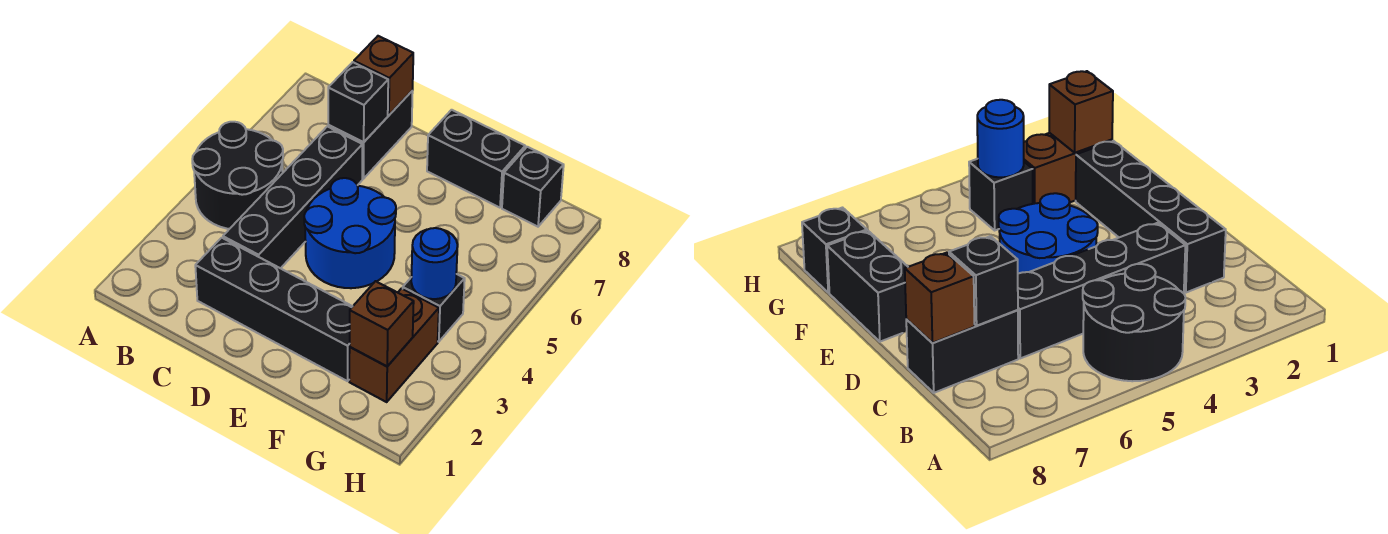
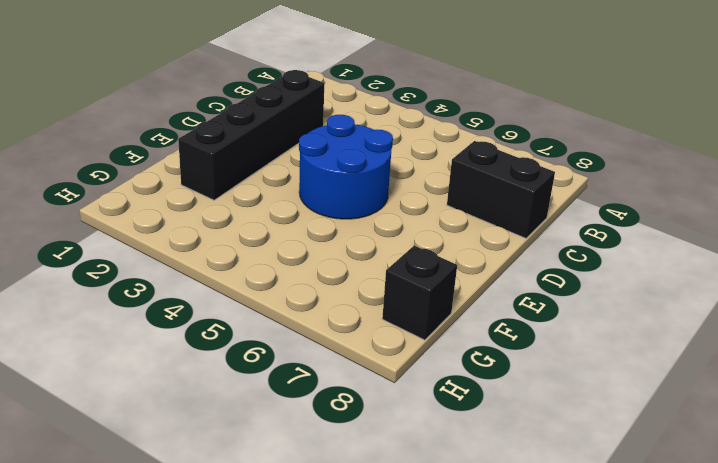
none -> black round brick A4:B5 level 1
none -> black brick C3:C6 level 1
none -> black brick E8:F8 level 1

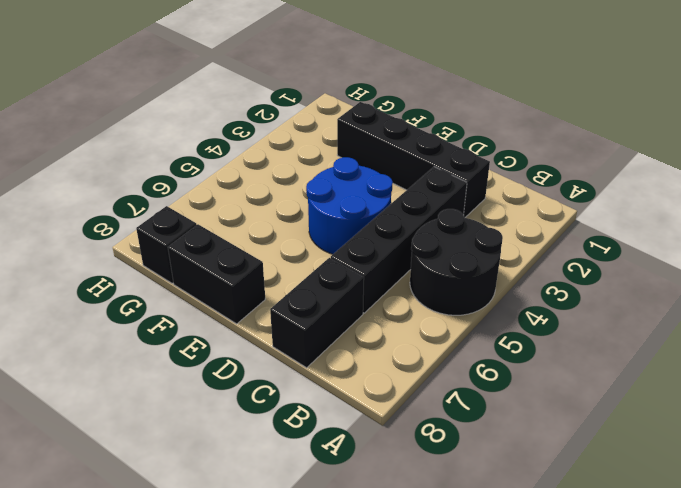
none -> brown brick G2:G3 level 1
none -> black brick G4 level 1
none -> black brick C7 level 2

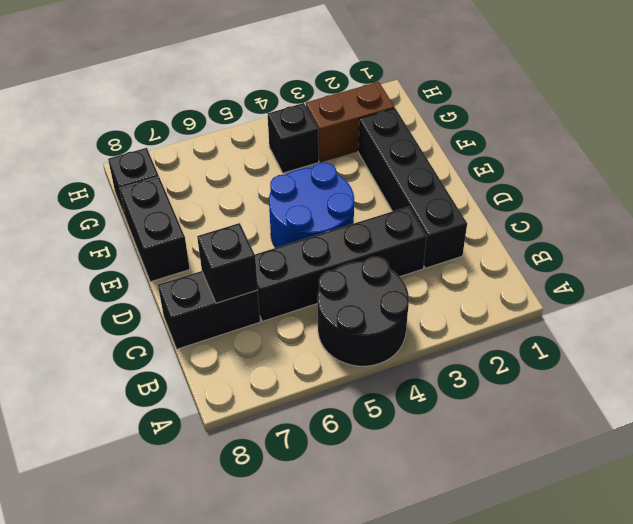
none -> brown brick C8 level 2
none -> brown brick G2 level 2
none -> blue round brick G4 level 2

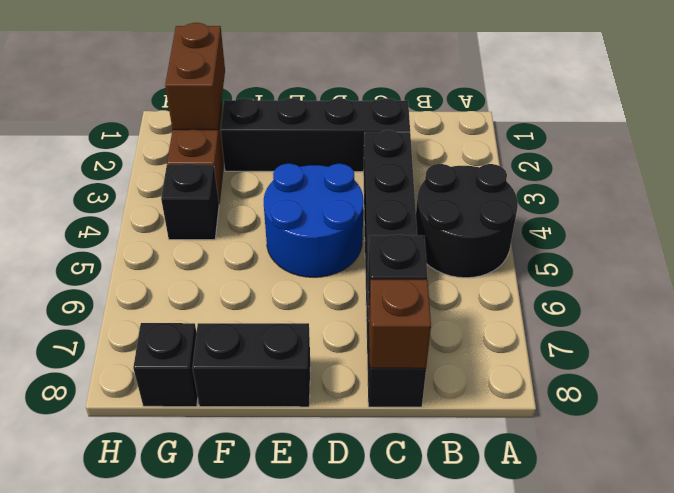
brown brick G1:G2 level 2 -> brown brick G2 level 2
none -> blue round brick G4 level 2

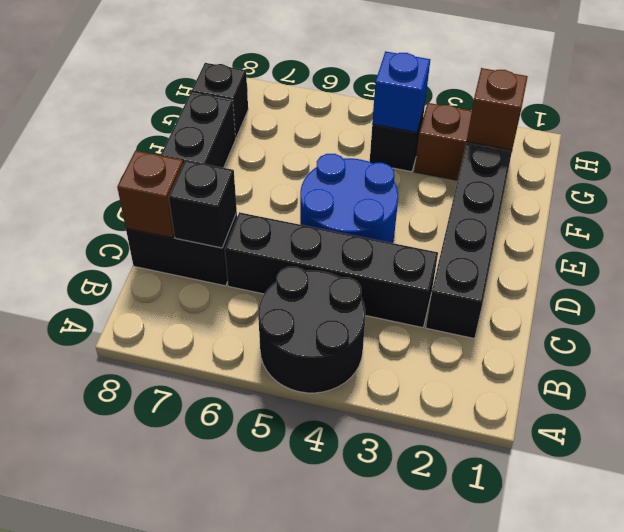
blue brick G4 level 2 -> blue round brick G4 level 2

